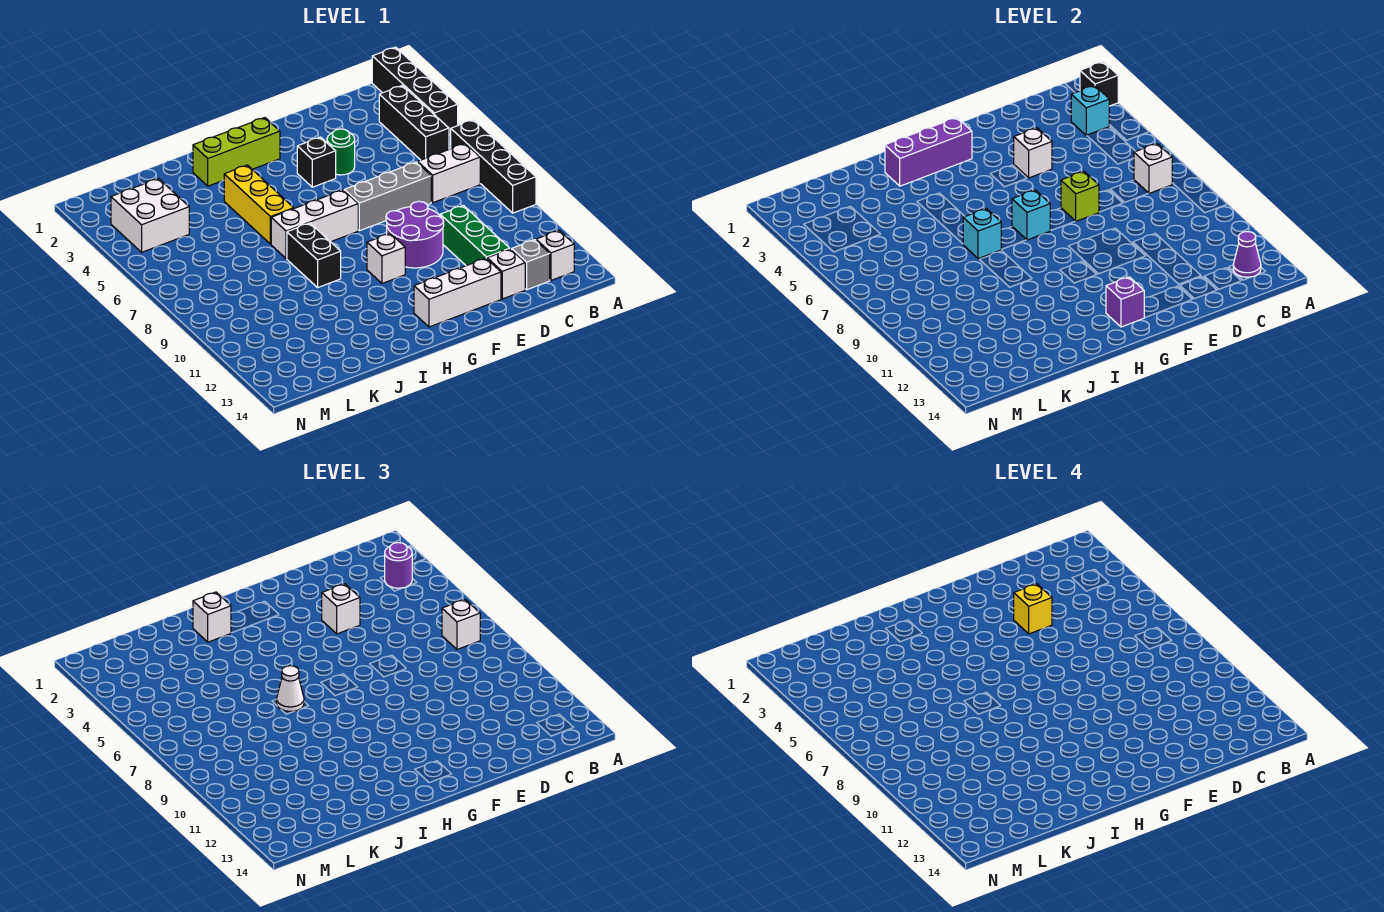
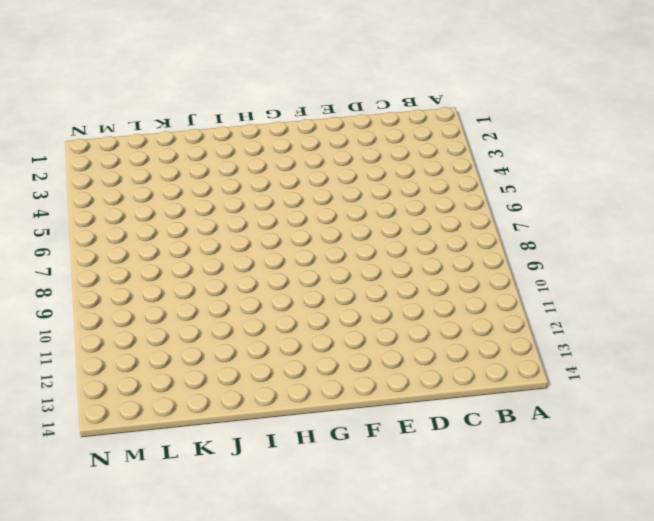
none -> black brick A1:A4 level 1
none -> black brick A6:A9 level 1
none -> black brick B3:B5 level 1
none -> white brick B7:C7 level 1

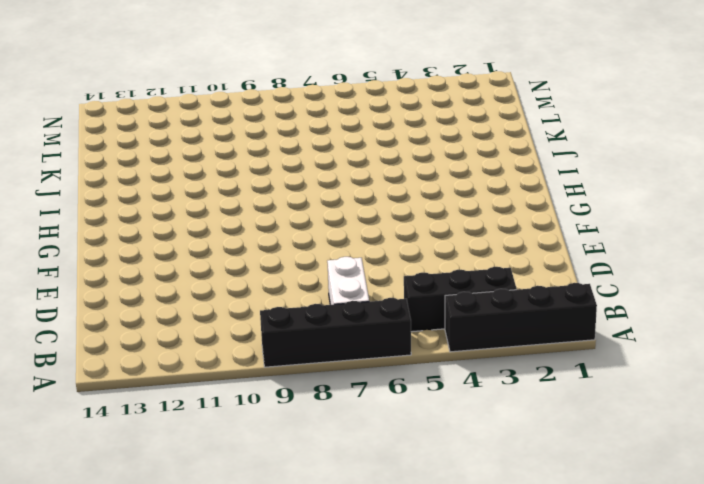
none -> white brick B13 level 1
none -> grey brick C13 level 1
none -> grey brick D7:F7 level 1
none -> green brick D10:D12 level 1

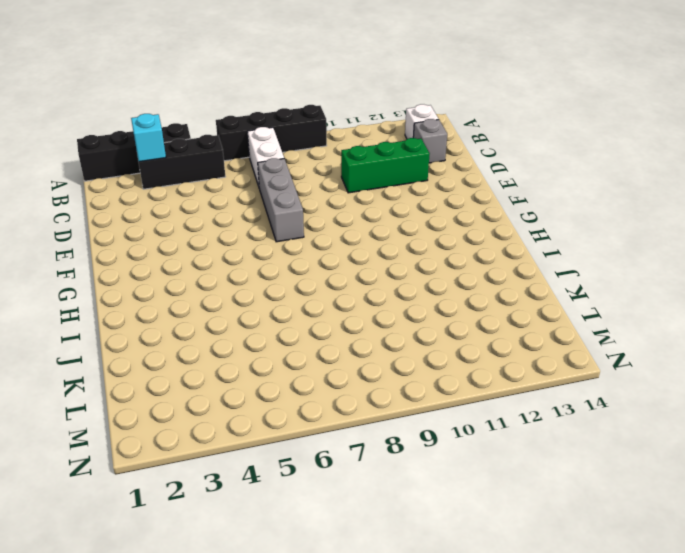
none -> white brick D13 level 1
none -> green round brick E4 level 1
none -> purple round brick E9:F10 level 1
none -> white brick E13:G13 level 1

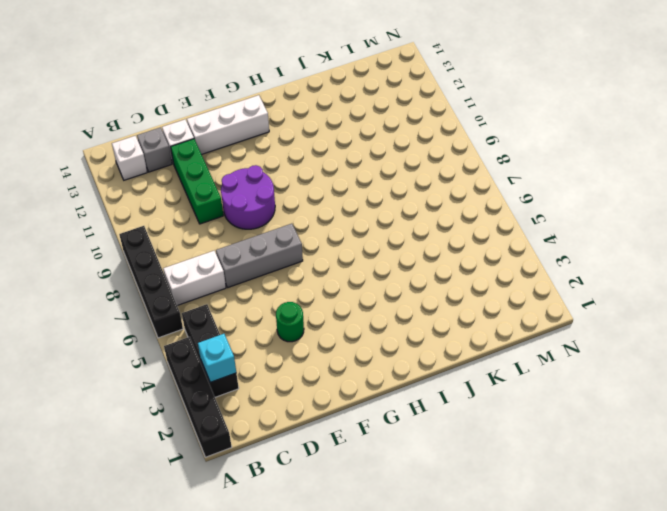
none -> black brick F4 level 1
none -> lime brick G2:I2 level 1
none -> white brick G7:I7 level 1
none -> white brick G10 level 1

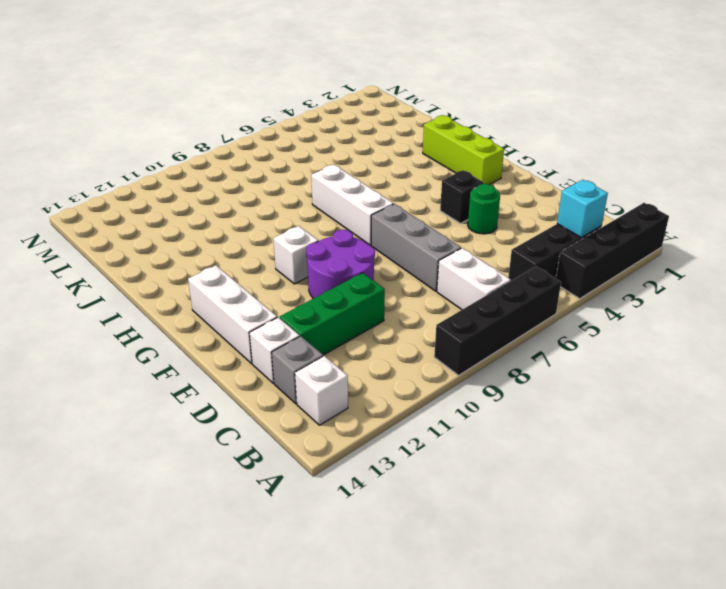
none -> yellow brick I4:I6 level 1
none -> black brick I8:I9 level 1
none -> white brick L3:M4 level 1
none -> black brick A2 level 2

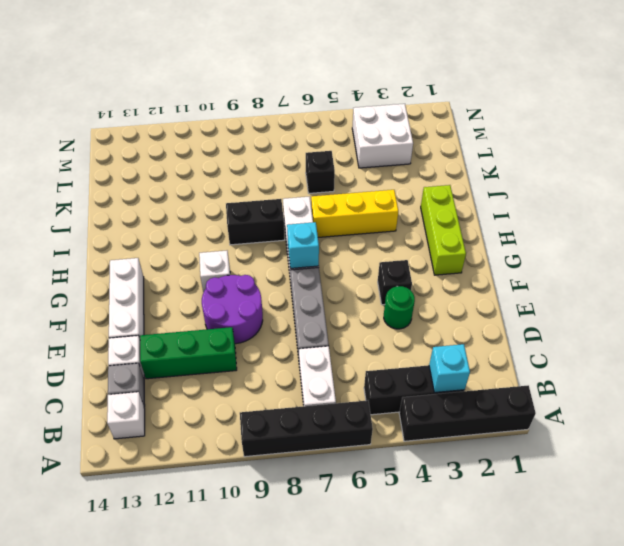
black brick K6 level 1 -> black brick A2 level 2
none -> white brick B7 level 2
none -> purple cone B13 level 2
none -> white brick E4 level 2
none -> lime brick E7 level 2

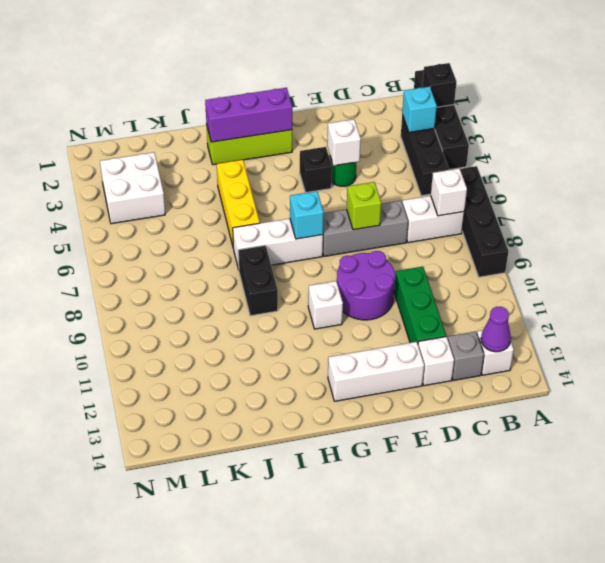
none -> purple brick G13 level 2
none -> cyan brick I7 level 2
none -> purple round brick B3 level 3
none -> white brick B7 level 3

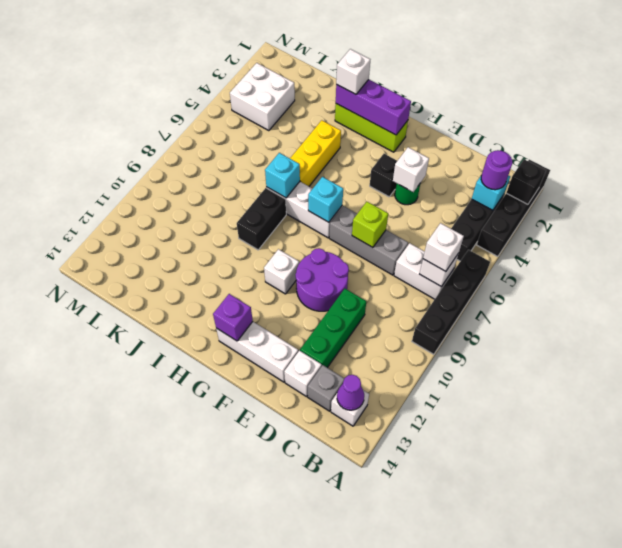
none -> white brick E4 level 3
none -> white cone I7 level 3
none -> yellow brick E4 level 4

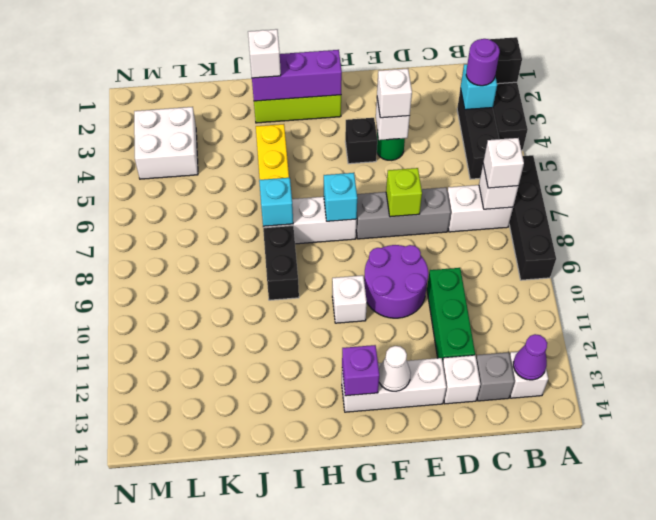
white cone F13 level 2 -> white cone I7 level 3
none -> yellow brick E4 level 4

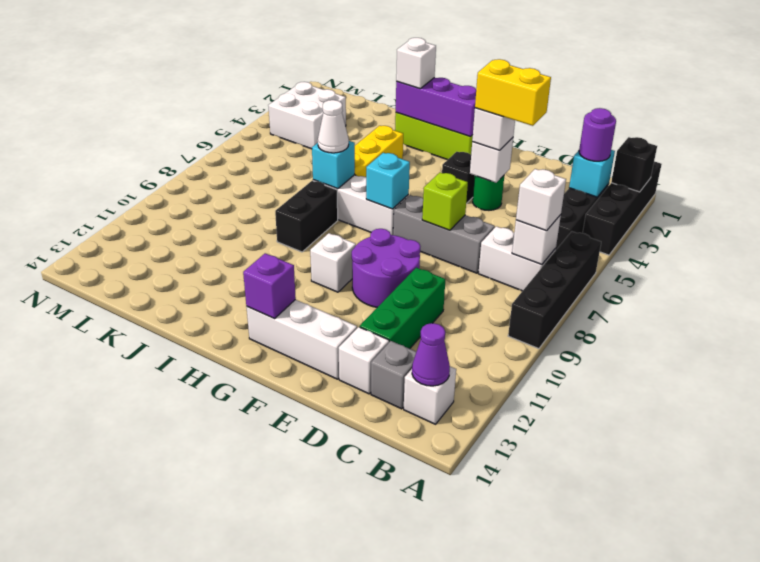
yellow brick D4:E4 level 4 -> yellow brick E4 level 4

